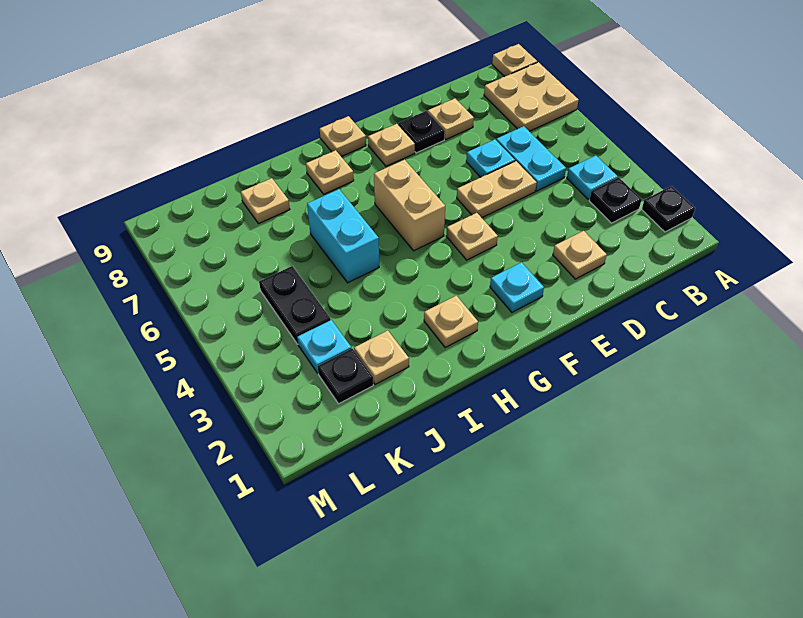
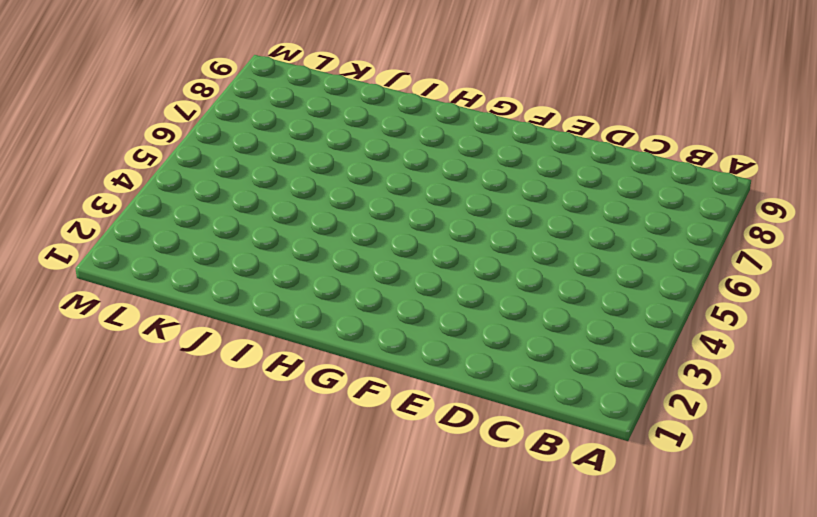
none -> black plate A2 level 1
none -> tan plate A7:B8 level 1
none -> tan plate A9 level 1

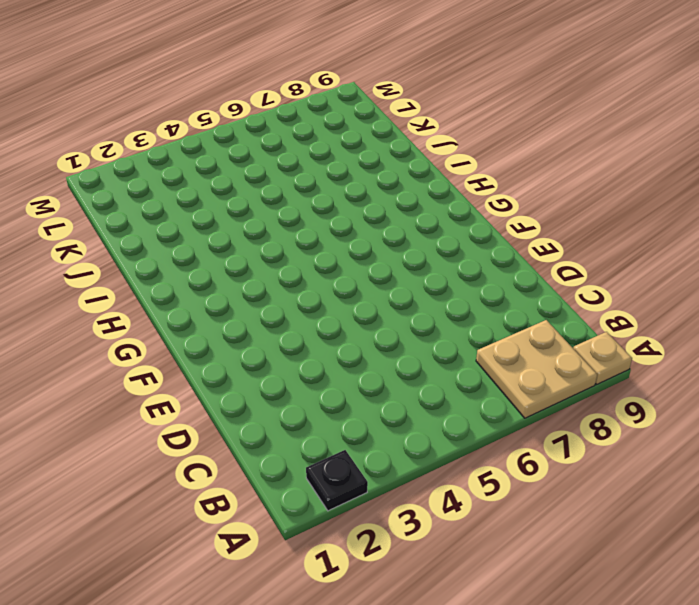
none -> black plate B3 level 1
none -> cyan plate B4 level 1
none -> cyan plate C5:C6 level 1

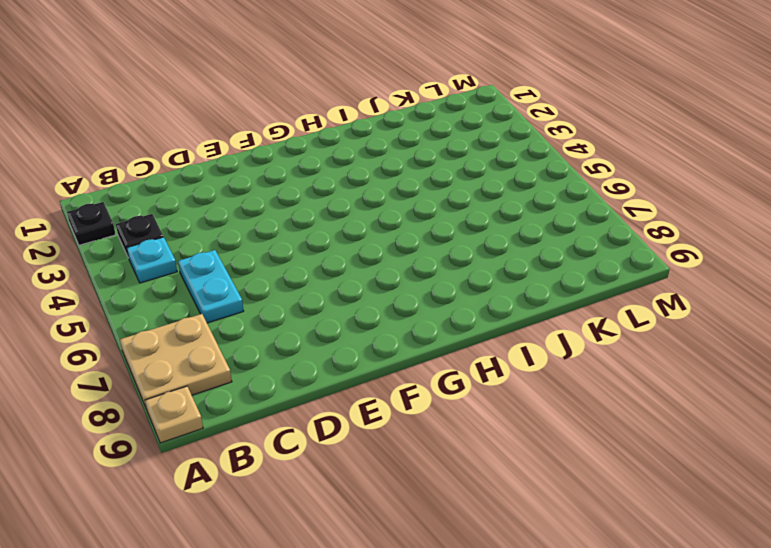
none -> tan plate D2 level 1
none -> tan plate D5:E5 level 1
none -> cyan plate D6 level 1

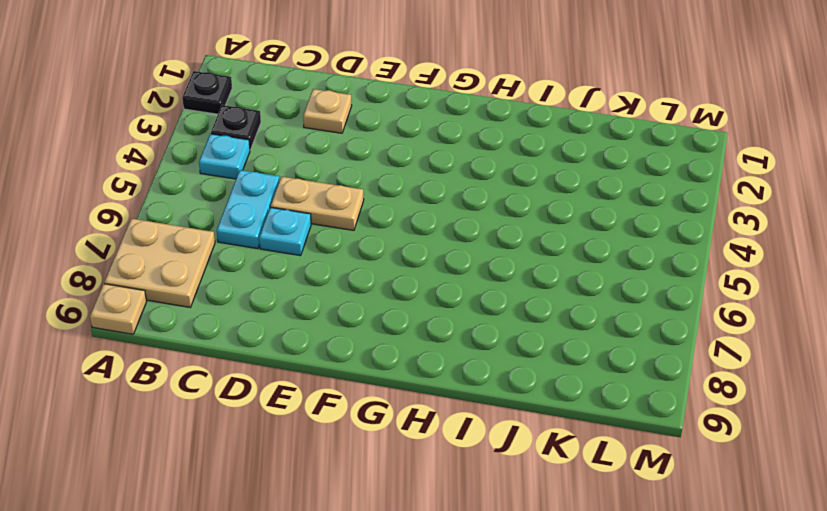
none -> tan plate D8 level 1
none -> black plate E8 level 1
none -> cyan plate F2 level 1

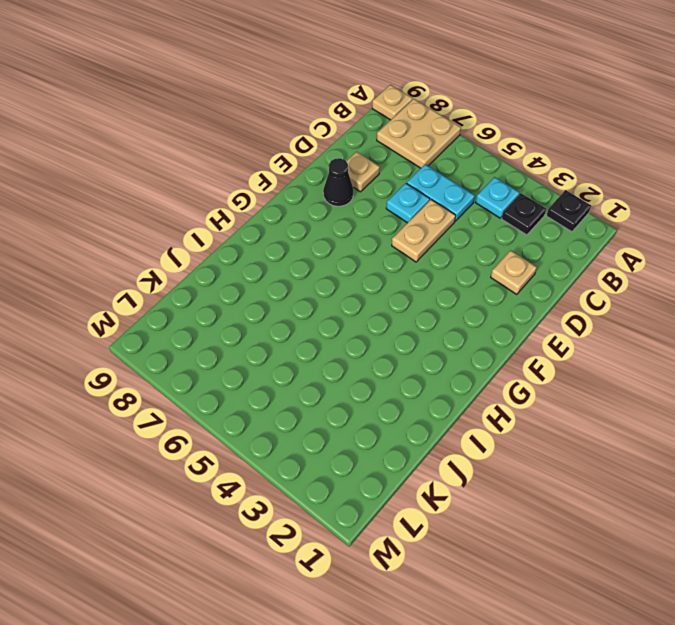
black cone E8 level 1 -> black plate E8 level 1
none -> cyan plate F2 level 1
none -> tan plate F4 level 1
none -> tan plate F8 level 1

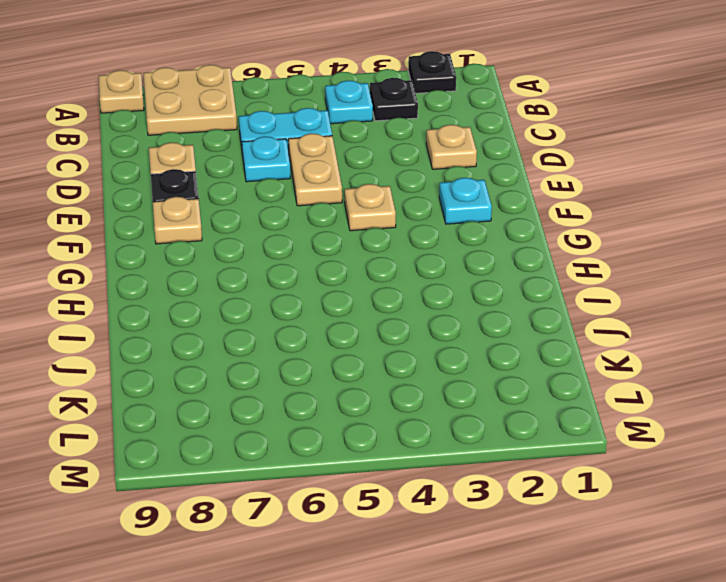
none -> tan brick G5:G6 level 1
none -> tan plate G9 level 1
none -> tan plate H2 level 1

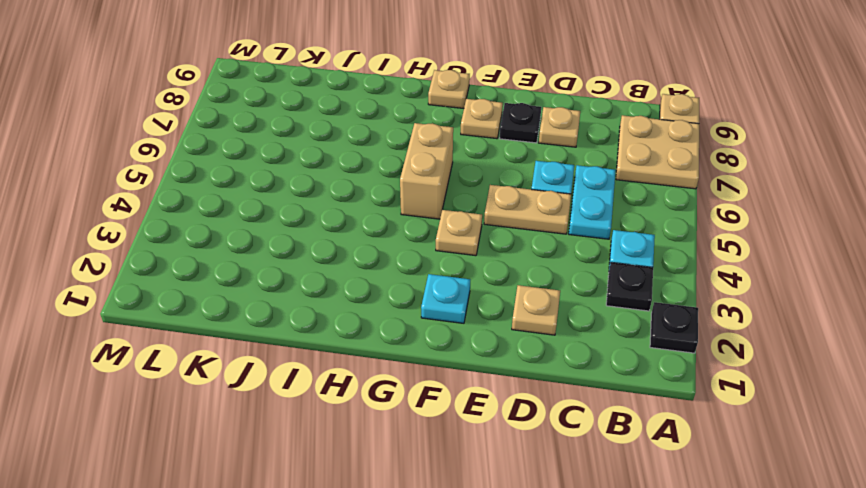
none -> tan plate H2 level 1
none -> tan plate H8 level 1
none -> cyan brick I5:I6 level 1

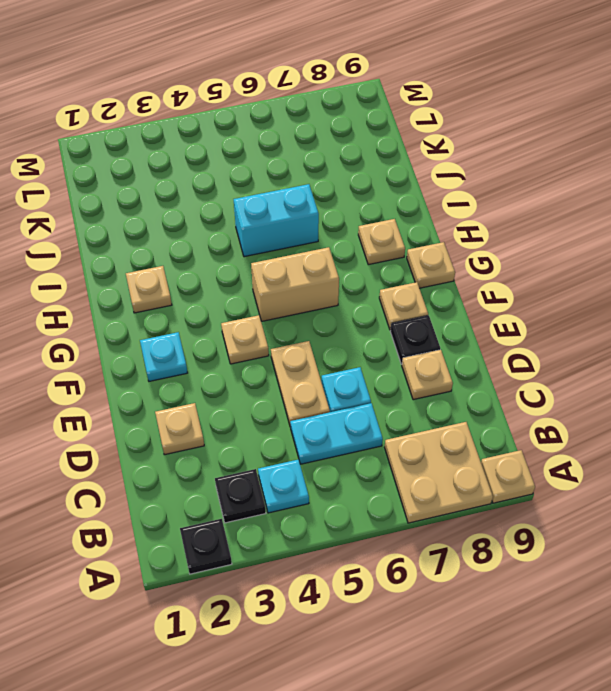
none -> tan plate J2 level 1
none -> tan plate J8 level 1
none -> black plate K2 level 1

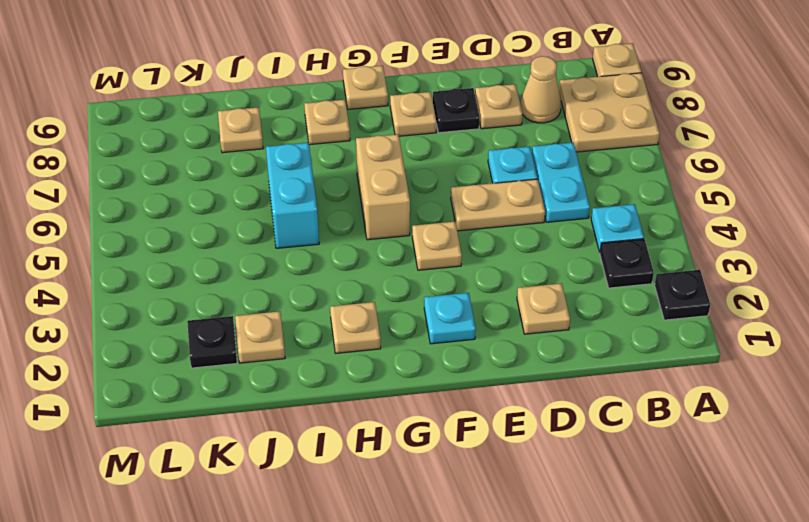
tan cone C8 level 1 -> none
none -> cyan plate K3 level 1
none -> black plate K4:K5 level 1

